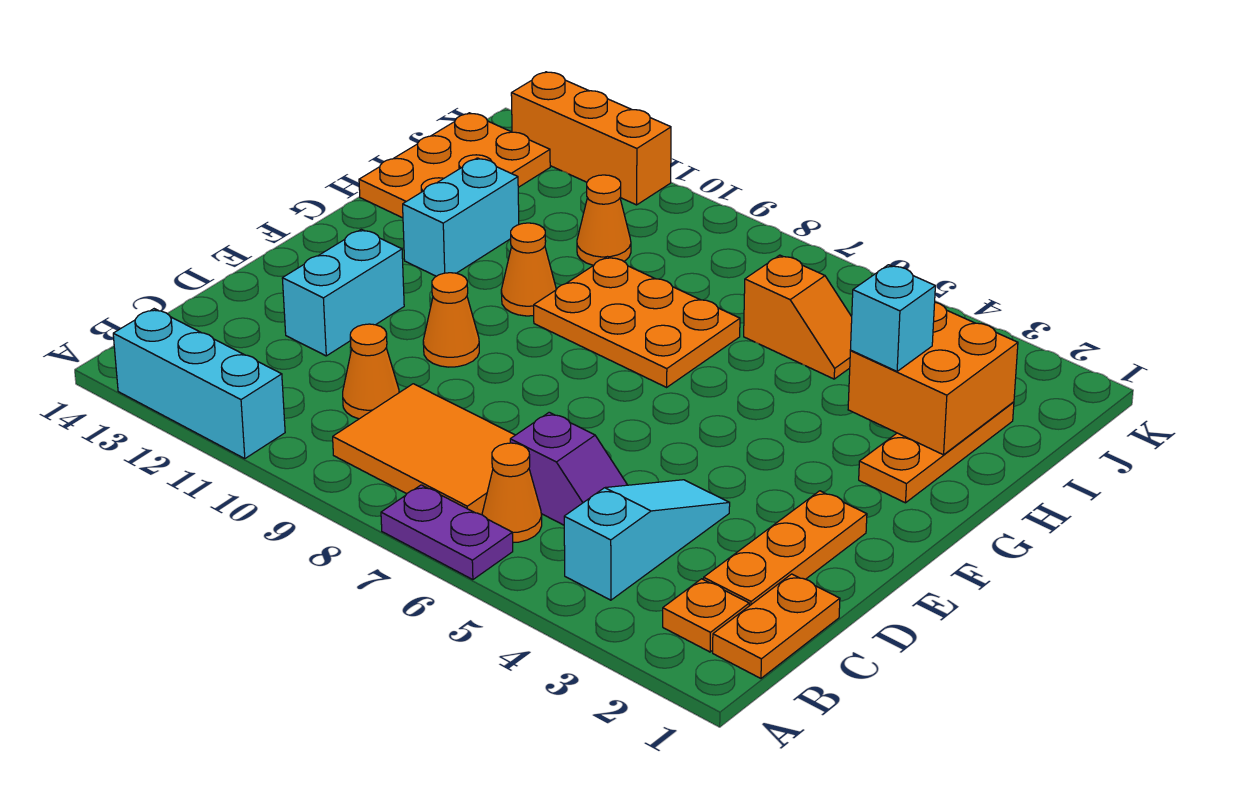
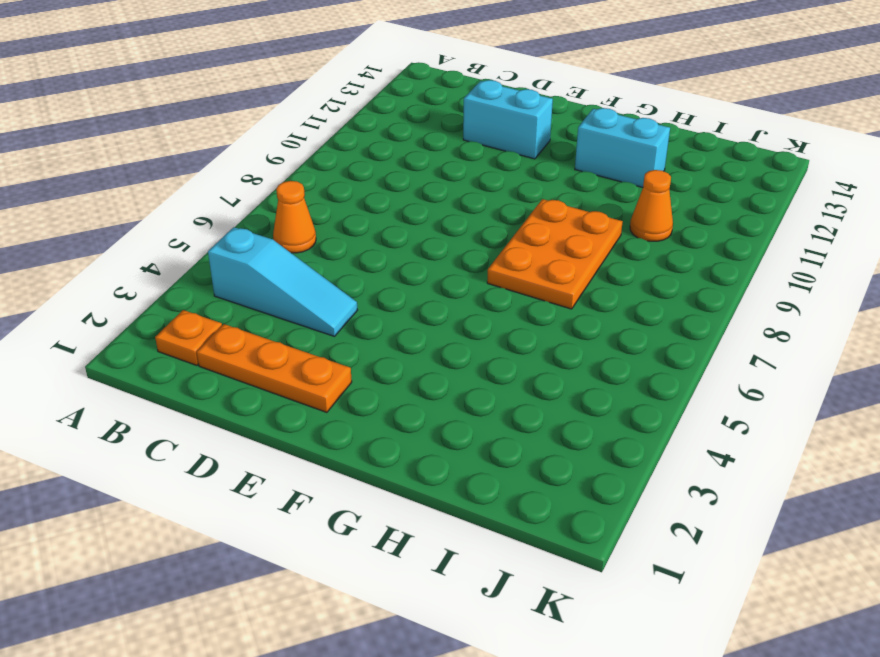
none -> purple plate A6:A7 level 1
none -> cyan brick A11:A13 level 1
none -> orange plate B1:C1 level 1

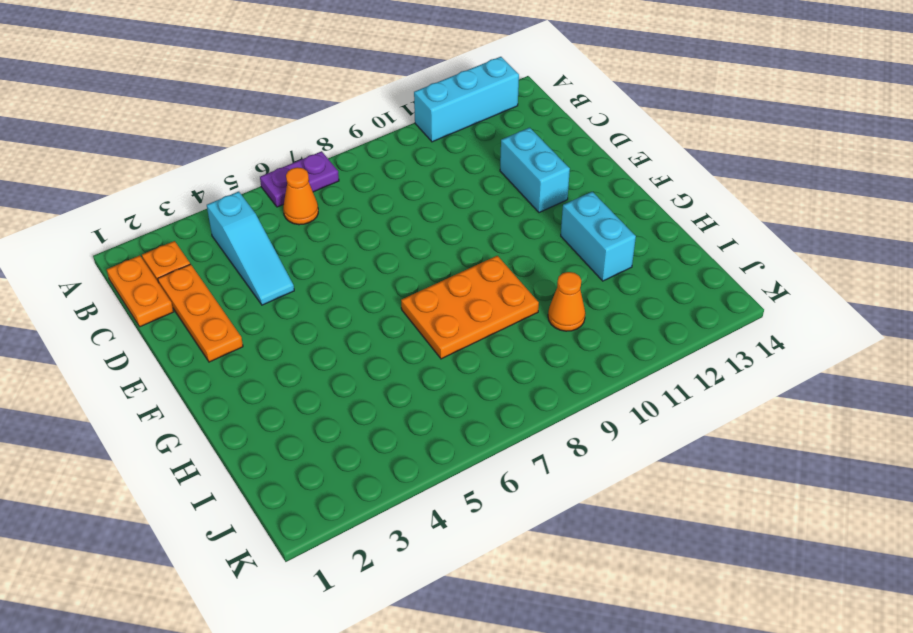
none -> orange tile B7:C9 level 1
none -> purple slope C5:C6 level 1 top 6
none -> orange cone C10 level 1

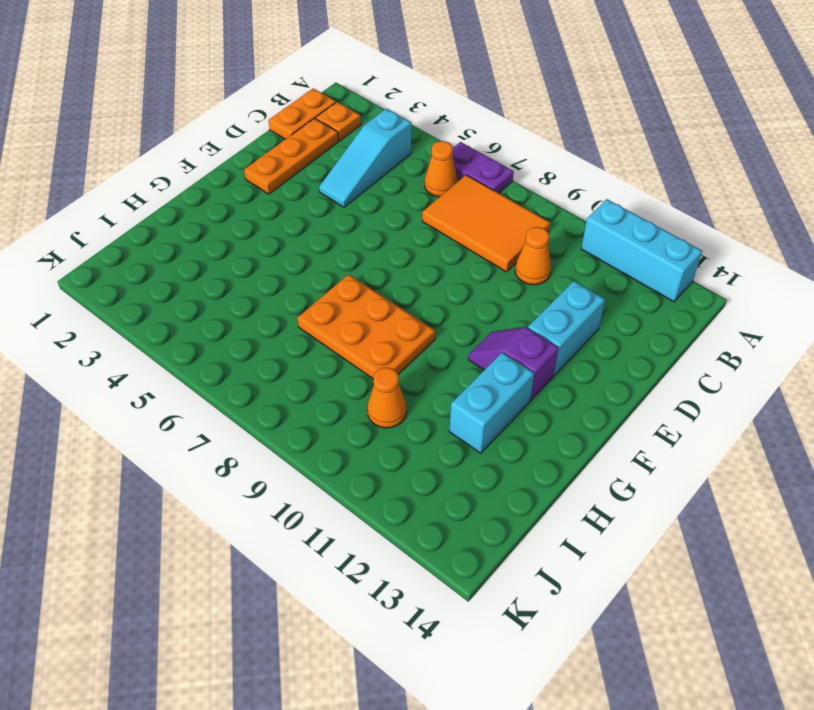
purple slope F11:F12 level 1 top 12 -> purple slope C5:C6 level 1 top 6
none -> orange cone E10 level 1
none -> orange plate G2:I2 level 1
none -> orange cone G10 level 1

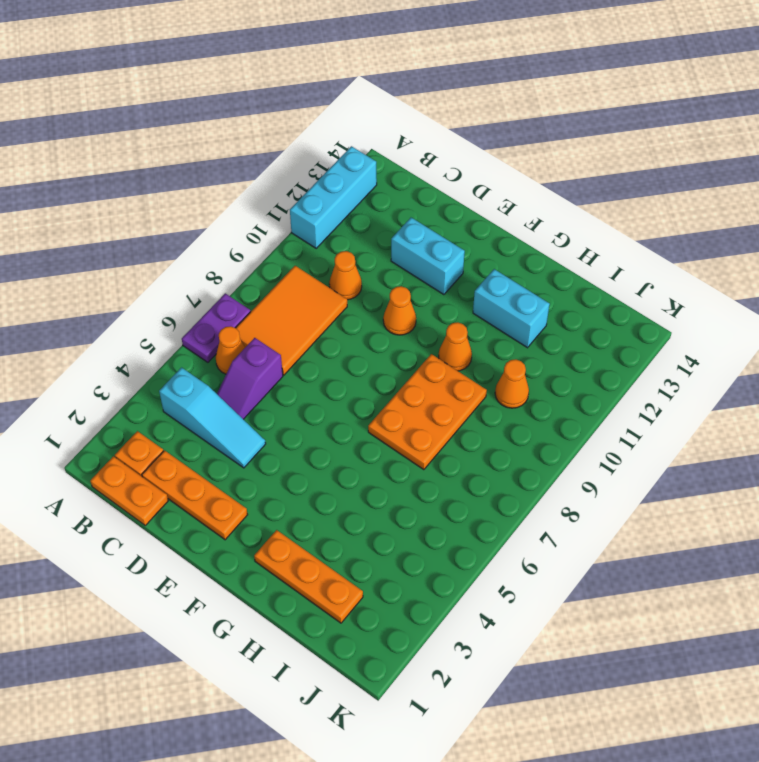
none -> orange plate H13:J14 level 1
none -> orange slope I5:I6 level 1 top 6
none -> orange brick K11:K13 level 1

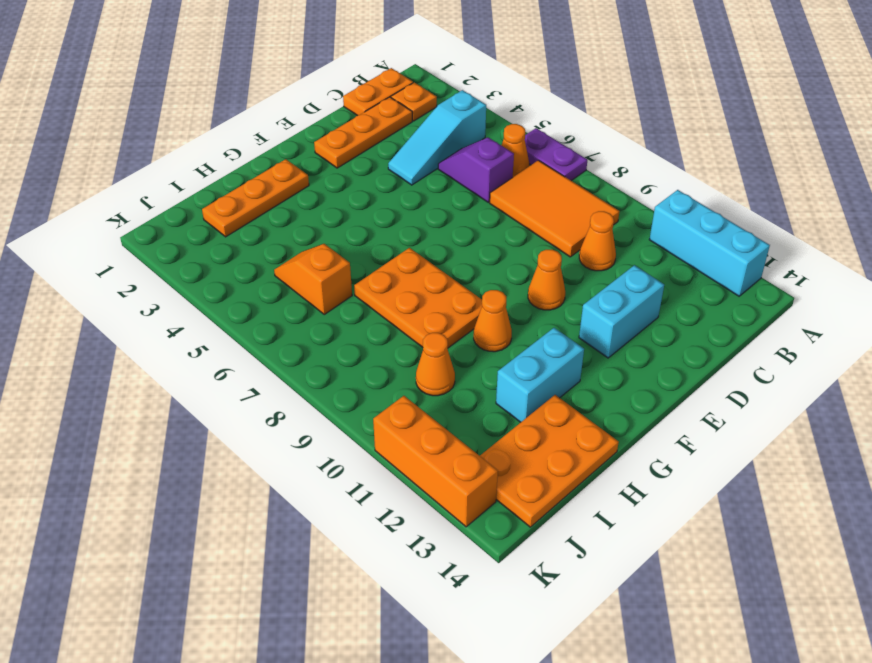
none -> orange brick H2:I3 level 2
none -> cyan brick H3 level 3

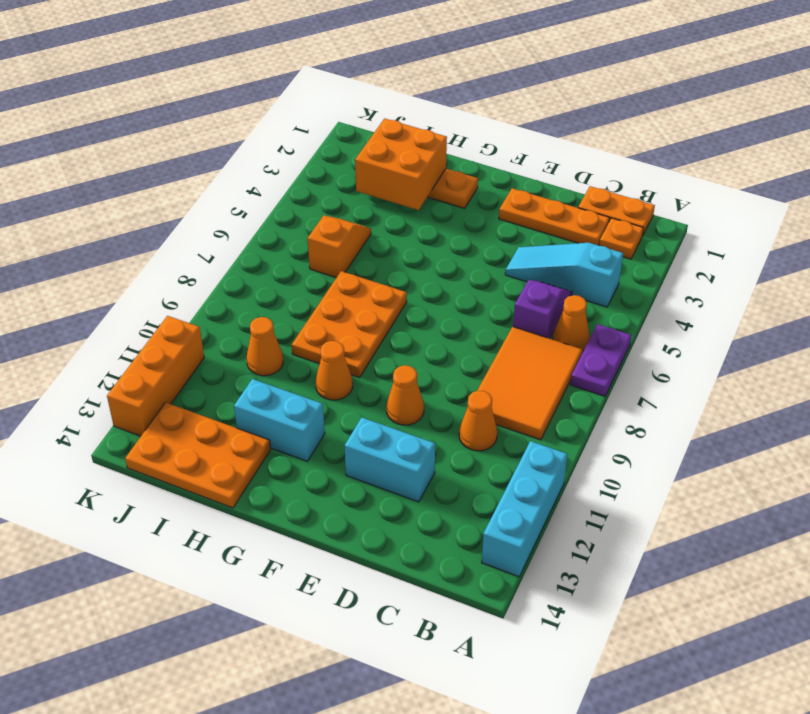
none -> cyan brick H3 level 3

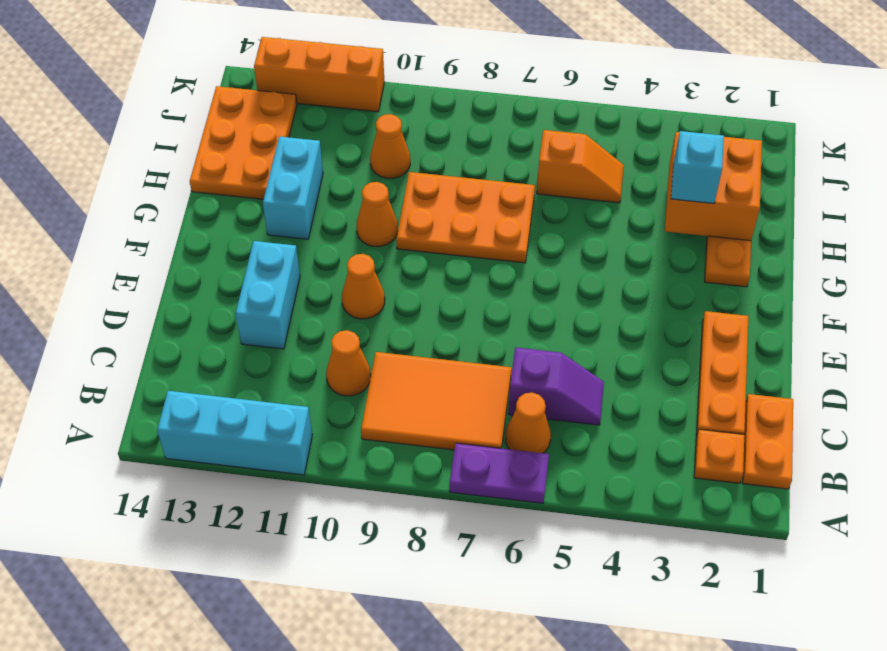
none -> cyan slope B4:D4 level 1 top B

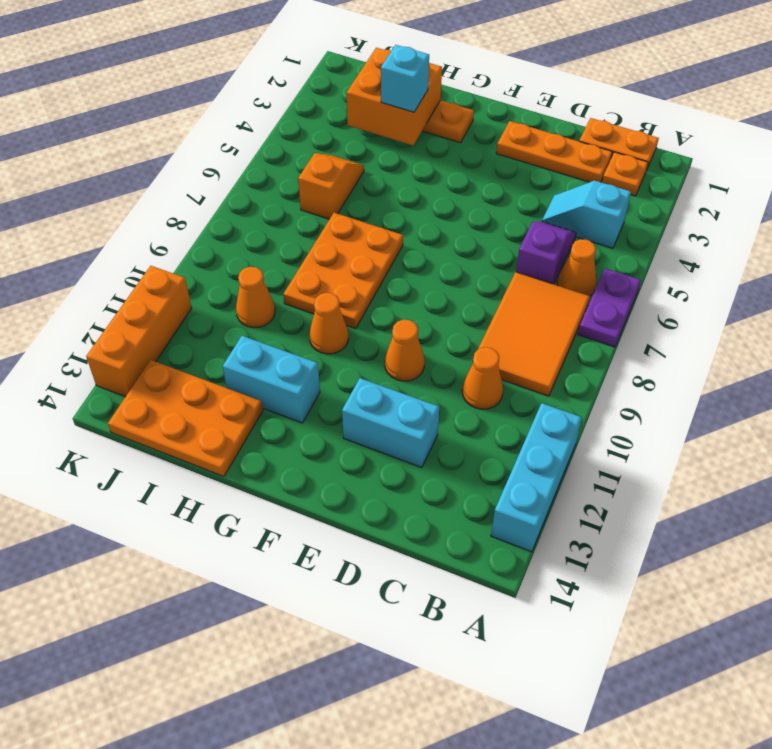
cyan slope B4:C4 level 1 top B -> cyan slope B4:D4 level 1 top B

